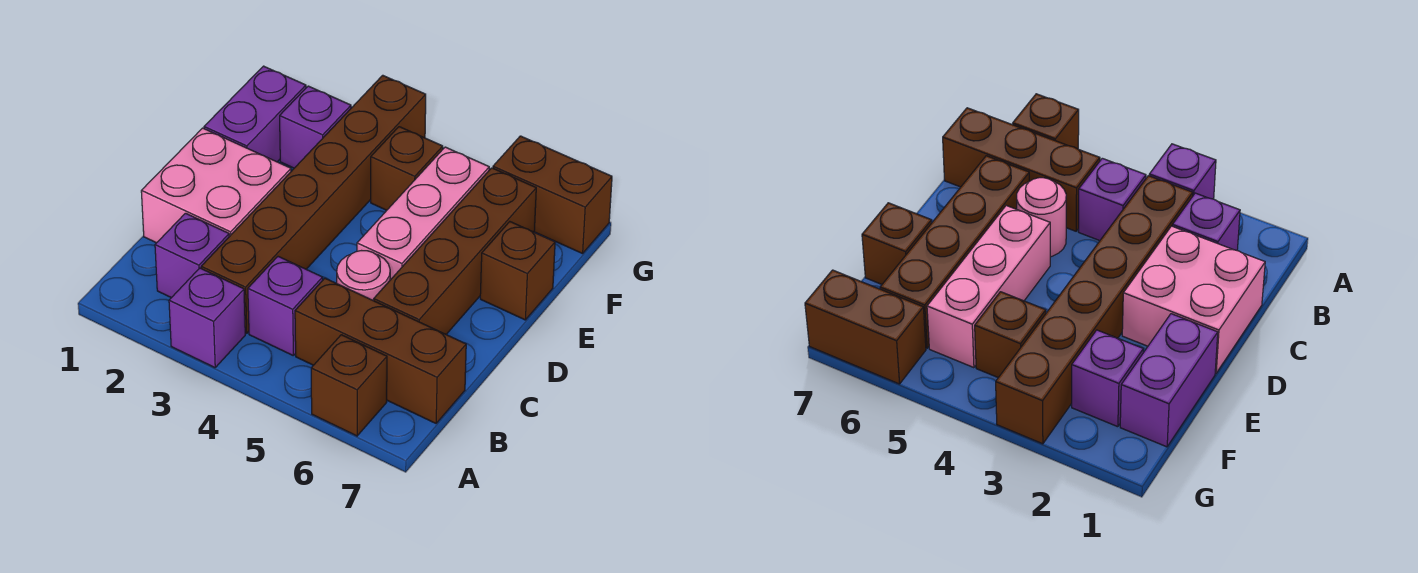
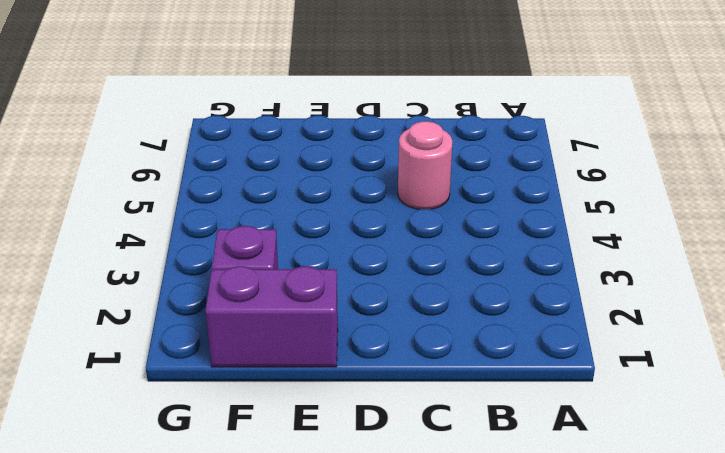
none -> purple brick A3 level 1
none -> brown brick A6 level 1
none -> purple brick B2 level 1

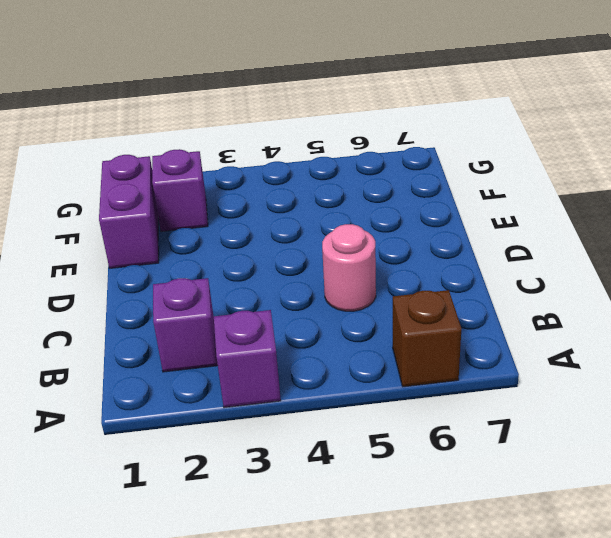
none -> brown brick B3:G3 level 1
none -> purple brick B4 level 1
none -> brown brick B5:B7 level 1

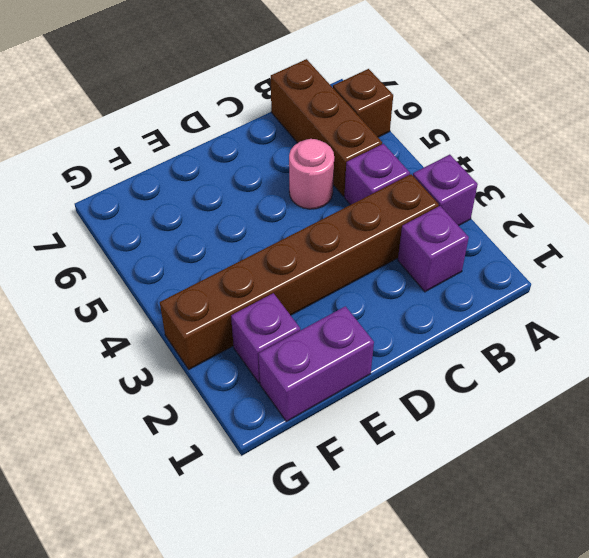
none -> pink brick C1:D2 level 1
none -> brown brick C6:F6 level 1
none -> pink brick D5:F5 level 1

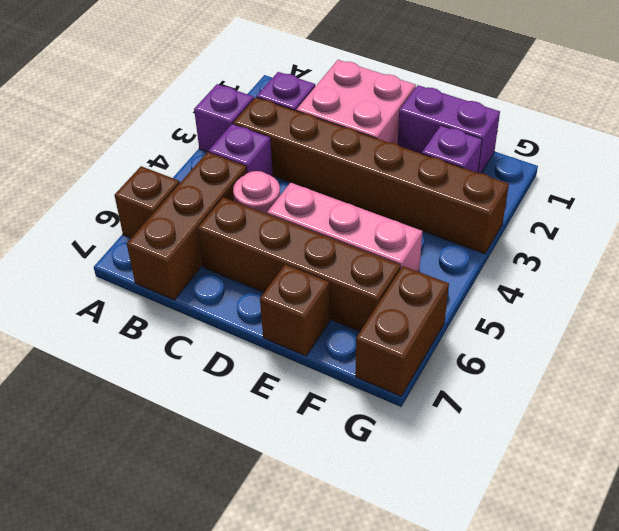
none -> brown brick F4 level 1

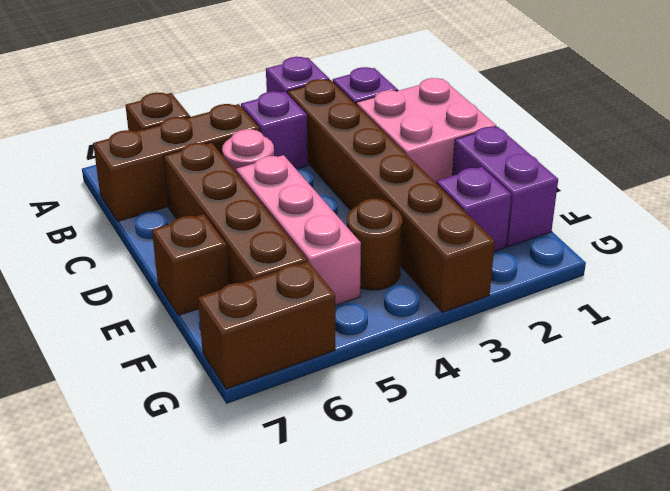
brown round brick F4 level 1 -> brown brick F4 level 1

